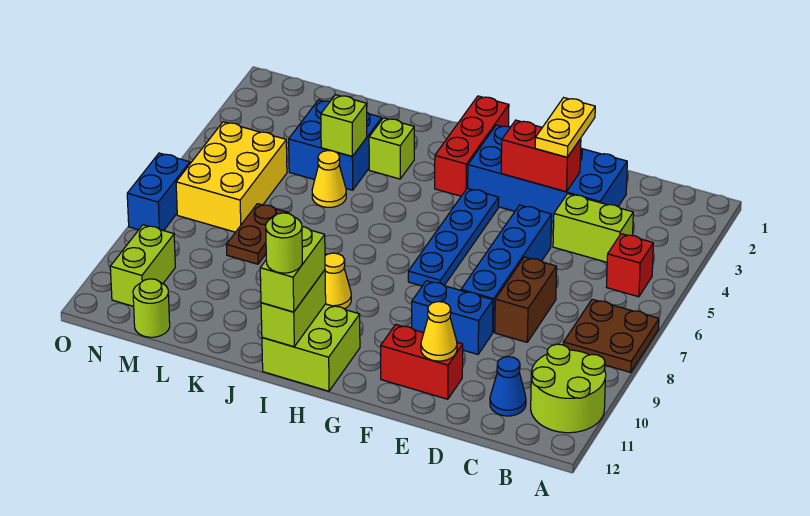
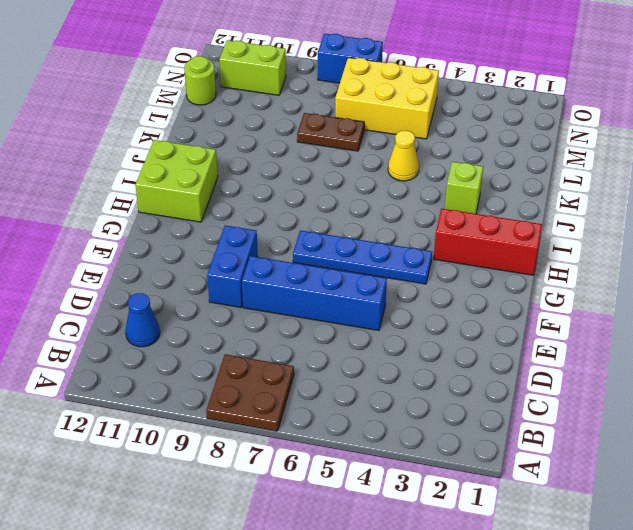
none -> lime round brick A10:B11 level 1
none -> red brick B5 level 1
none -> lime brick C4:D4 level 1

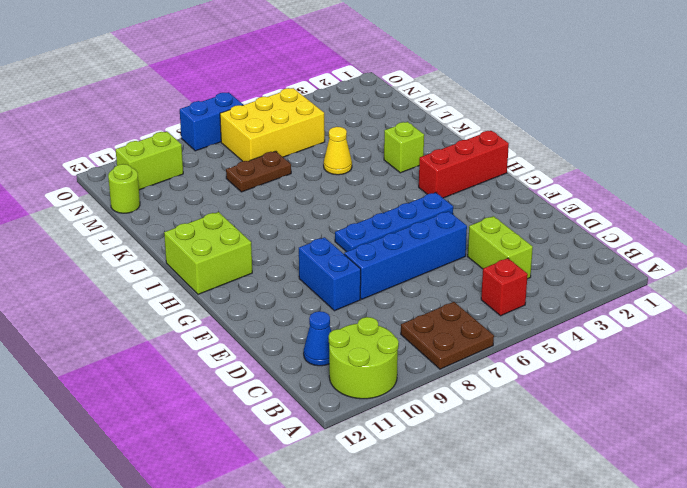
none -> blue brick D2:G3 level 1
none -> brown brick D7:D8 level 1
none -> red brick E11:F11 level 1

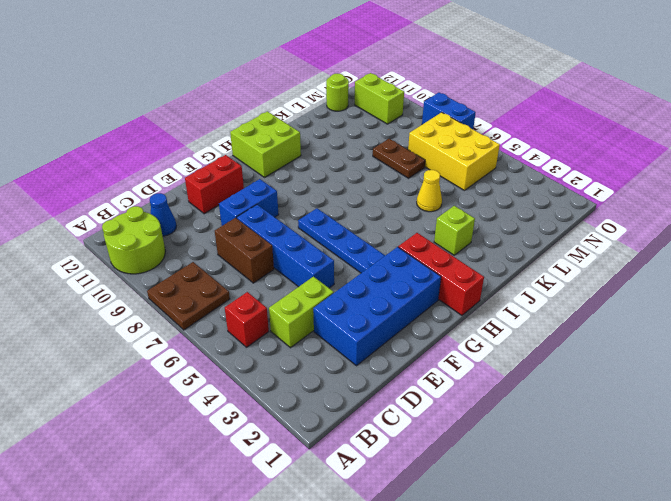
none -> yellow cone I9 level 1
none -> blue brick K3:L4 level 1
none -> red brick E3:F3 level 2

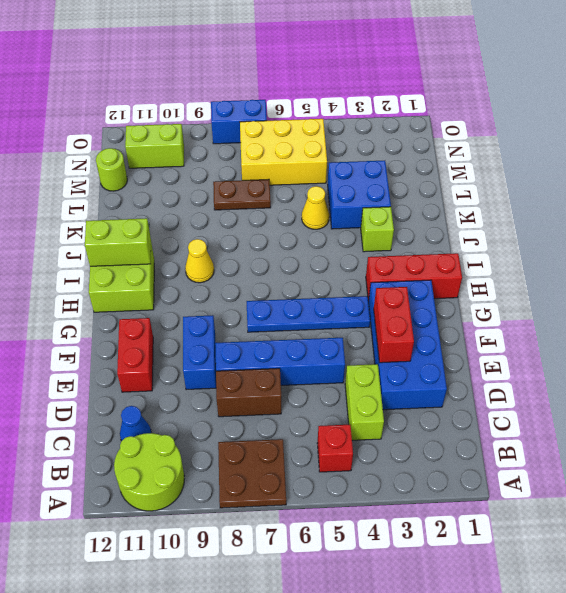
none -> yellow cone E11 level 2
none -> lime brick K4 level 2
none -> yellow plate E2:E3 level 3

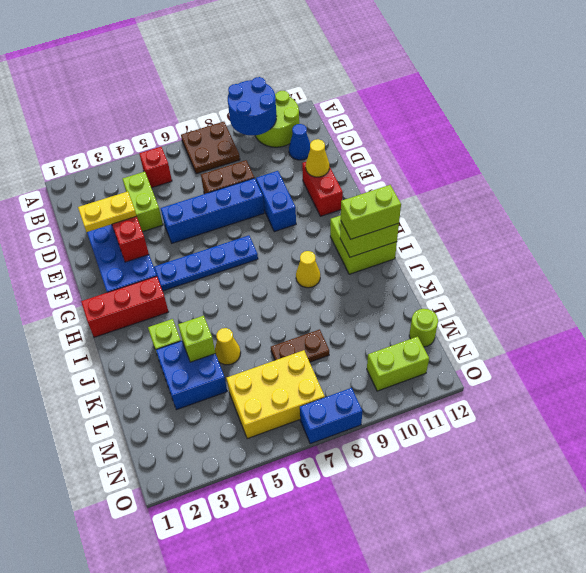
blue round brick A9:B10 level 2 -> none
none -> lime round brick I12 level 4

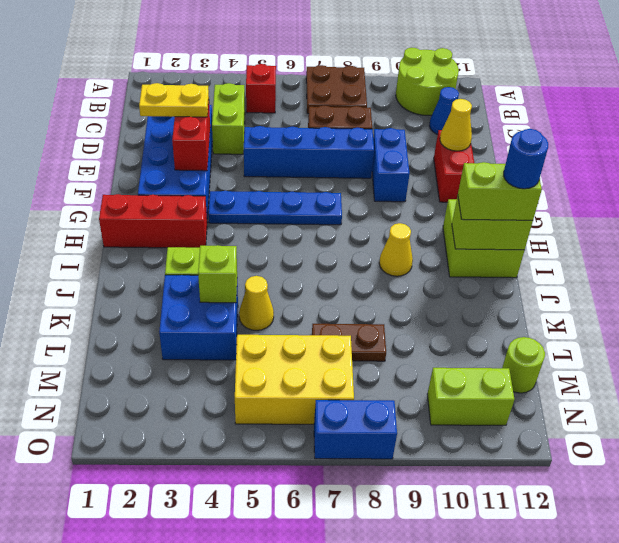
blue round brick I12 level 4 -> lime round brick I12 level 4

